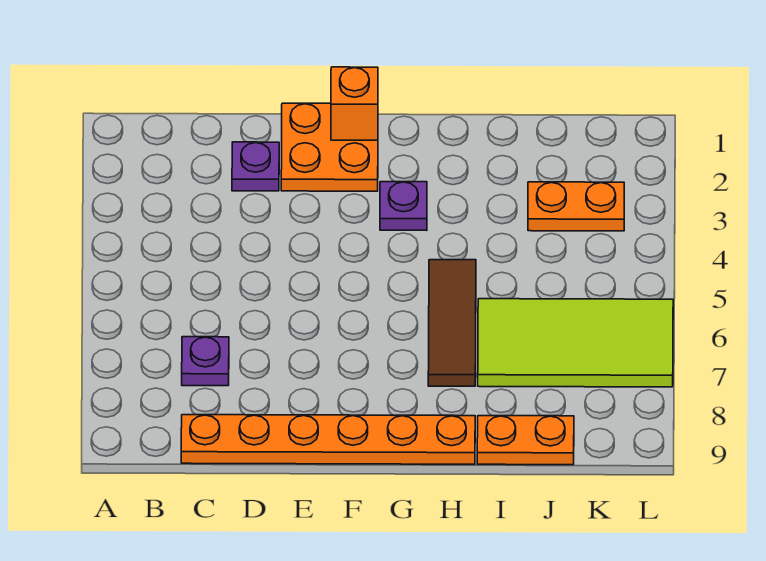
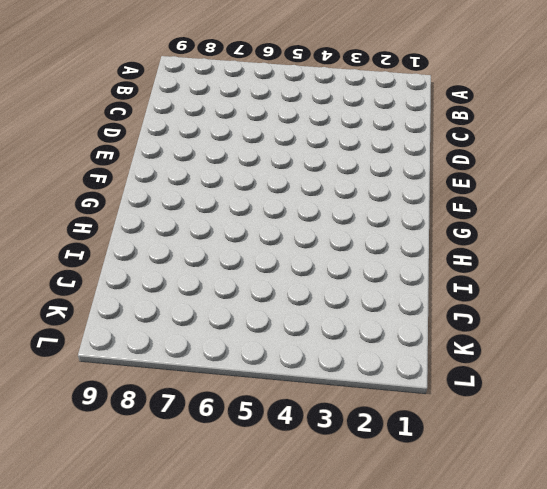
none -> purple plate C7 level 1
none -> orange plate C9:H9 level 1

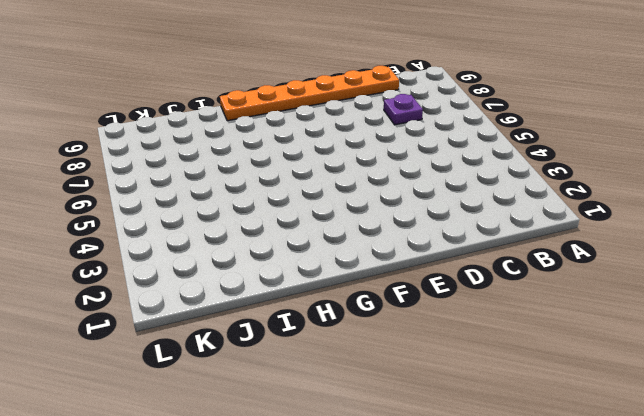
none -> purple plate D2 level 1
none -> orange plate E1:F2 level 1

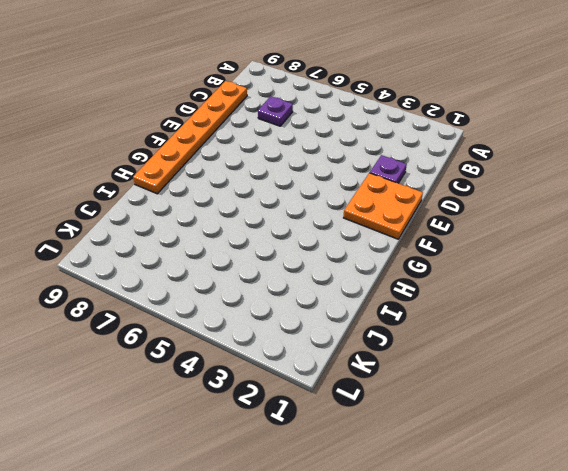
none -> purple plate G3 level 1
none -> brown tile H5:H7 level 1

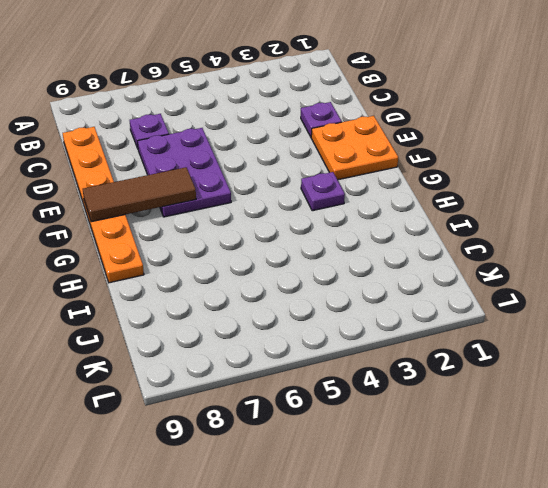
purple plate D6:F7 level 1 -> none
brown tile F7:F9 level 2 -> brown tile H5:H7 level 1
none -> lime tile I6:L7 level 1
none -> orange plate I9:J9 level 1

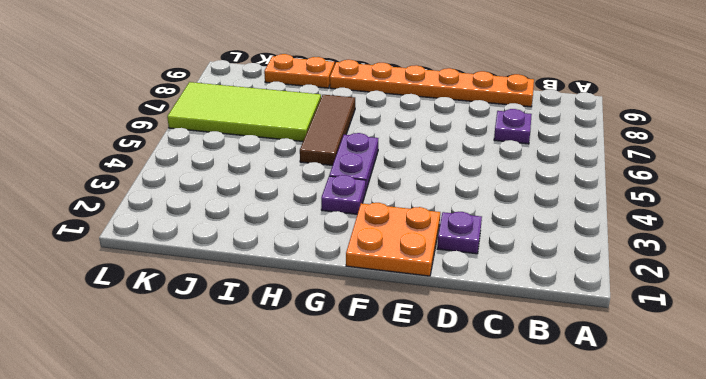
purple plate G4:G5 level 1 -> none
none -> orange plate J3:K3 level 1
none -> orange brick F1 level 2

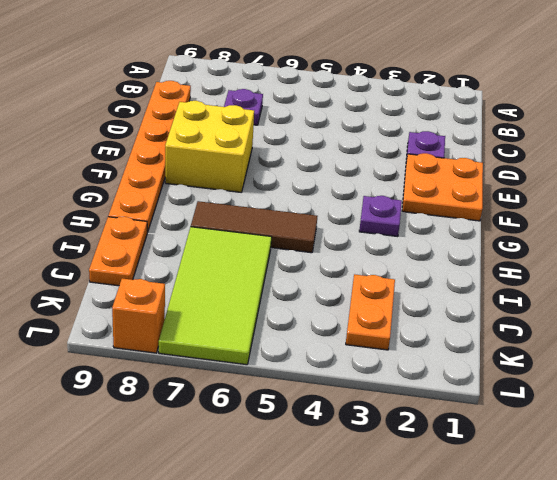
yellow brick E7:F8 level 1 -> none
orange brick L8 level 1 -> orange brick F1 level 2

